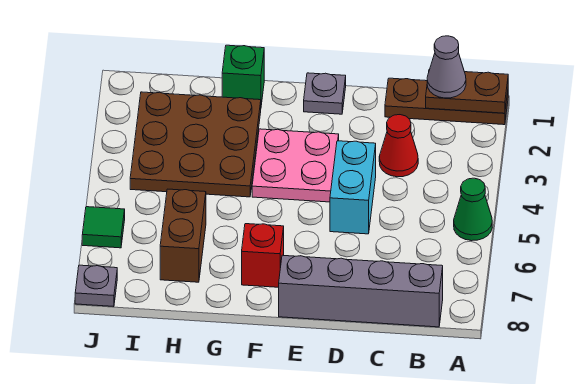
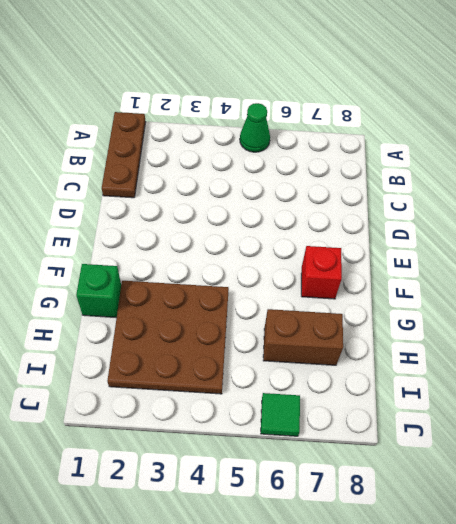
none -> grey brick B8:E8 level 1
none -> red cone C3 level 1
none -> cyan brick D4:D5 level 1

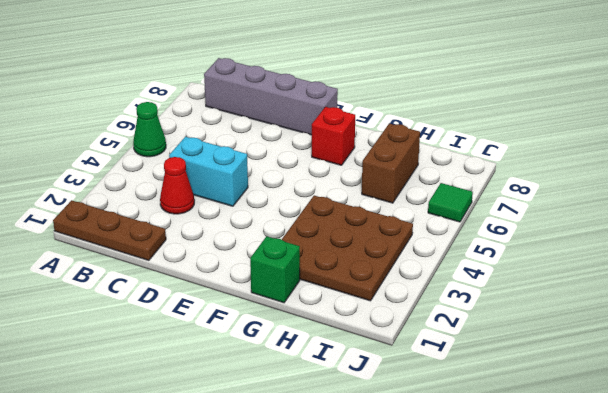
cyan brick C4:D4 level 1 -> cyan brick D4:D5 level 1
none -> grey plate E1 level 1
none -> pink plate E3:F4 level 1
none -> grey plate J8 level 1

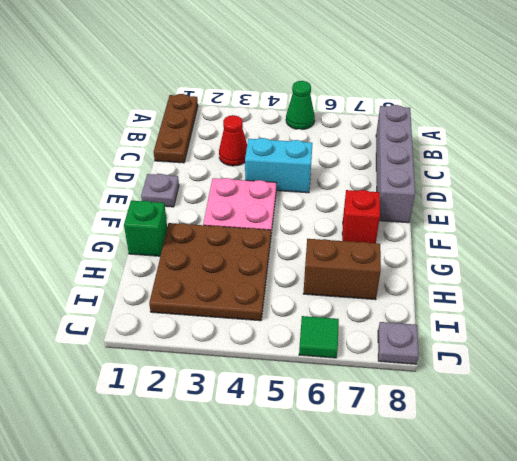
none -> brown plate A1:B1 level 2
none -> grey cone B1 level 3

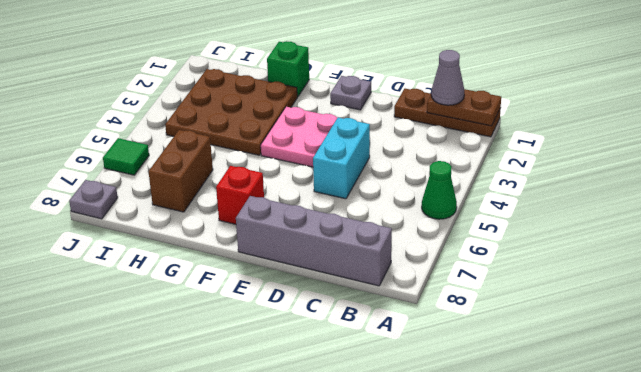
none -> red cone C3 level 1

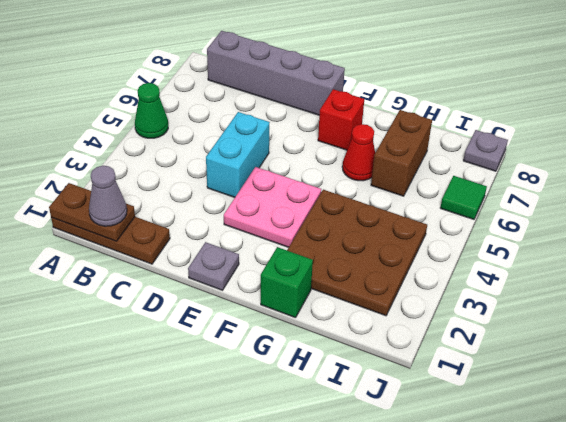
red cone G6 level 1 -> red cone C3 level 1

